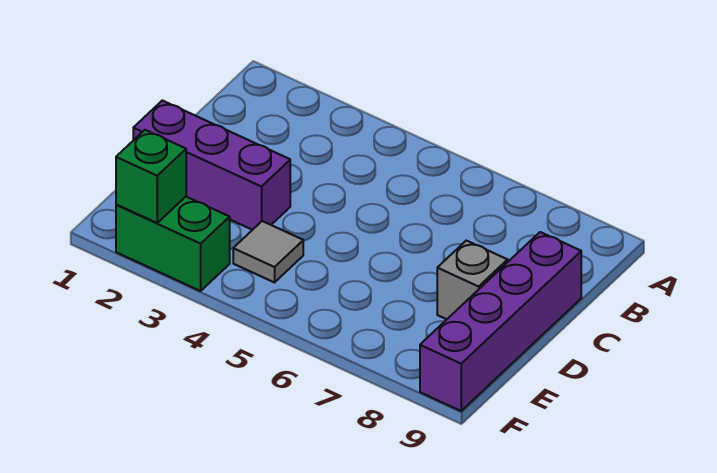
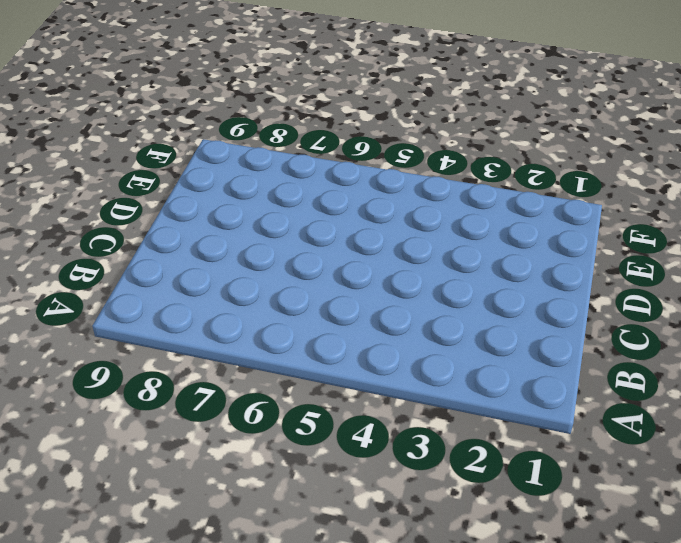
none -> purple brick C9:F9 level 1
none -> purple brick D1:D3 level 1

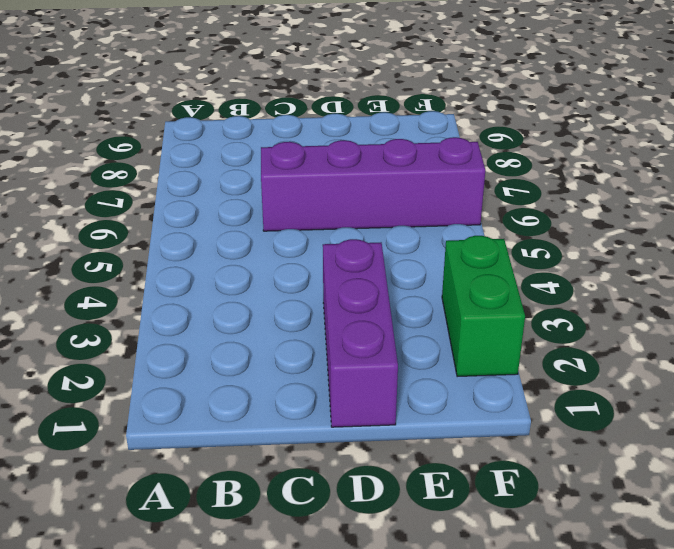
purple brick C6:F6 level 1 -> purple brick C9:F9 level 1
none -> grey brick D8 level 1
none -> grey tile E4 level 1

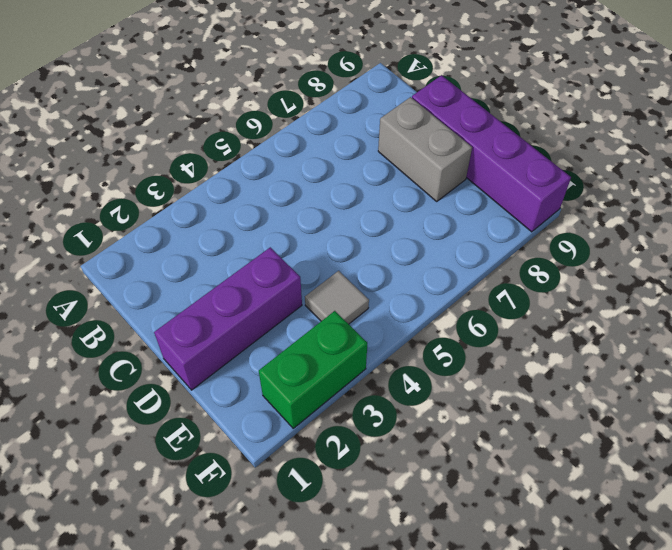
grey brick C8:D8 level 1 -> grey brick D8 level 1
none -> green brick F2 level 2

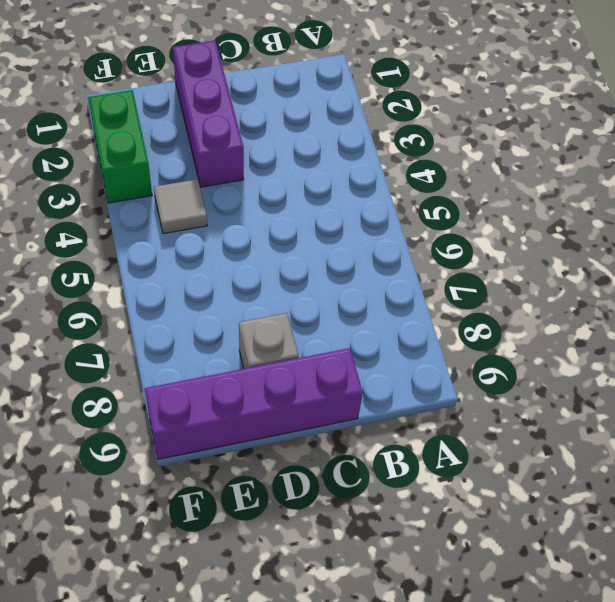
none -> green brick F2 level 2

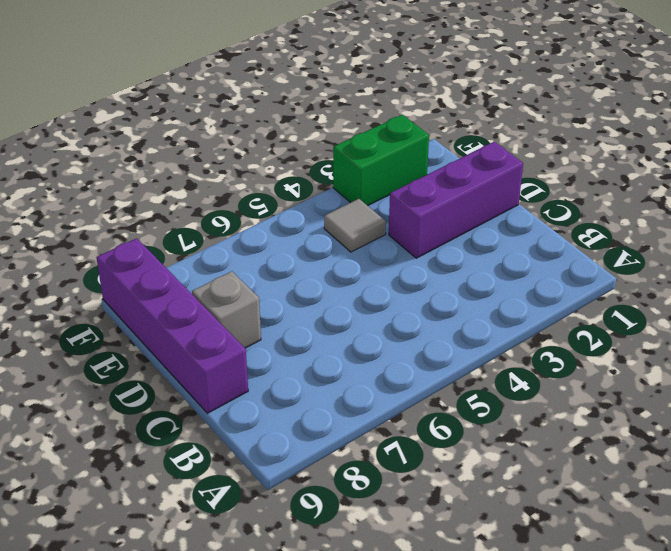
none -> green brick F2 level 2

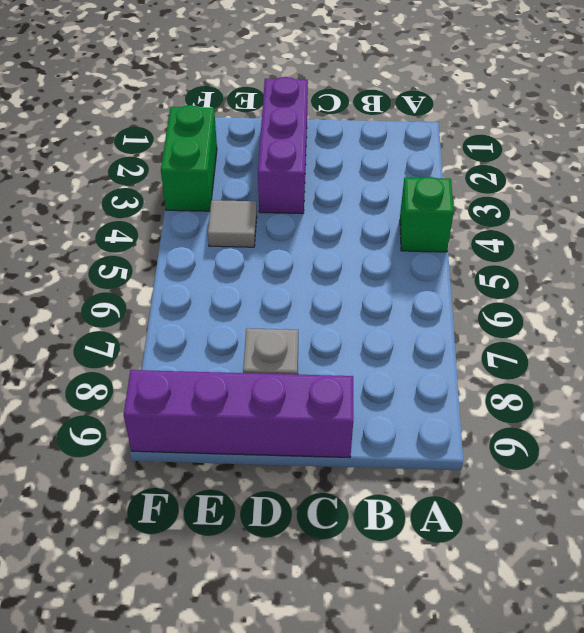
green brick A4 level 1 -> green brick F2 level 2

